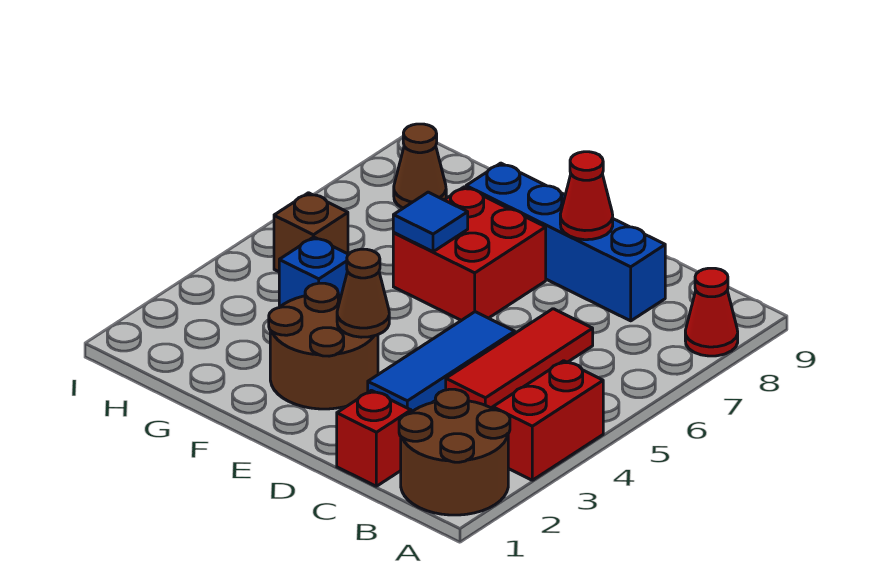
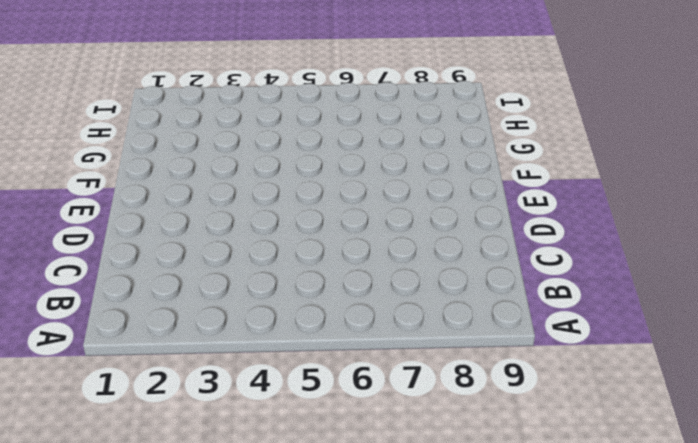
none -> brown round brick A1:B2 level 1
none -> red brick A3:A4 level 1
none -> red cone A8 level 1

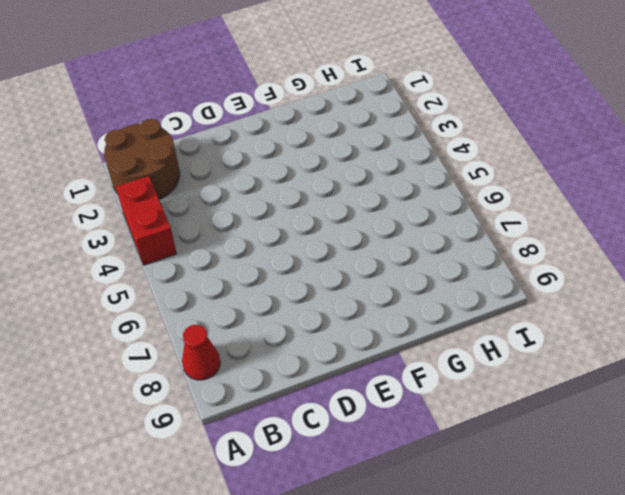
none -> red brick C1 level 1
none -> red tile C4:C6 level 1
none -> blue brick C8:F8 level 1

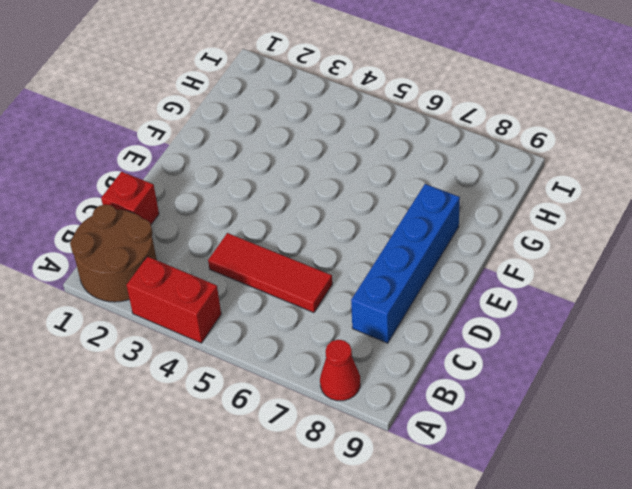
none -> blue tile D3:D5 level 1
none -> brown round brick E2:F3 level 1
none -> red brick E6:F7 level 1

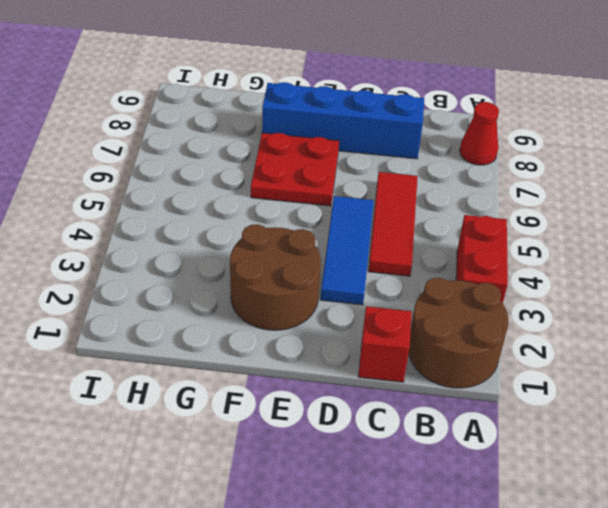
red plate E6:F7 level 1 -> red brick E6:F7 level 1
none -> blue brick G4 level 1
none -> brown brick H5 level 1
none -> brown cone H8 level 1

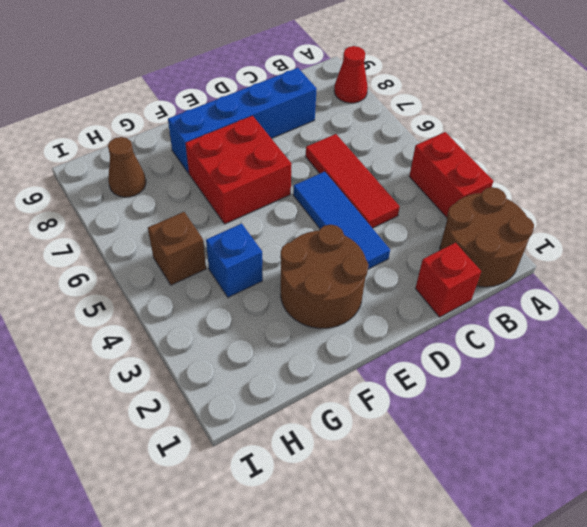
none -> red cone D8 level 2
none -> brown cone E3 level 2
none -> blue tile F6 level 2

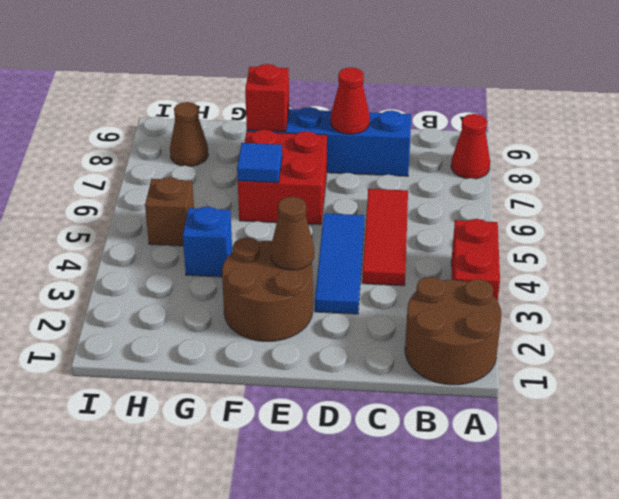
red brick F8 level 2 -> red brick C1 level 1

